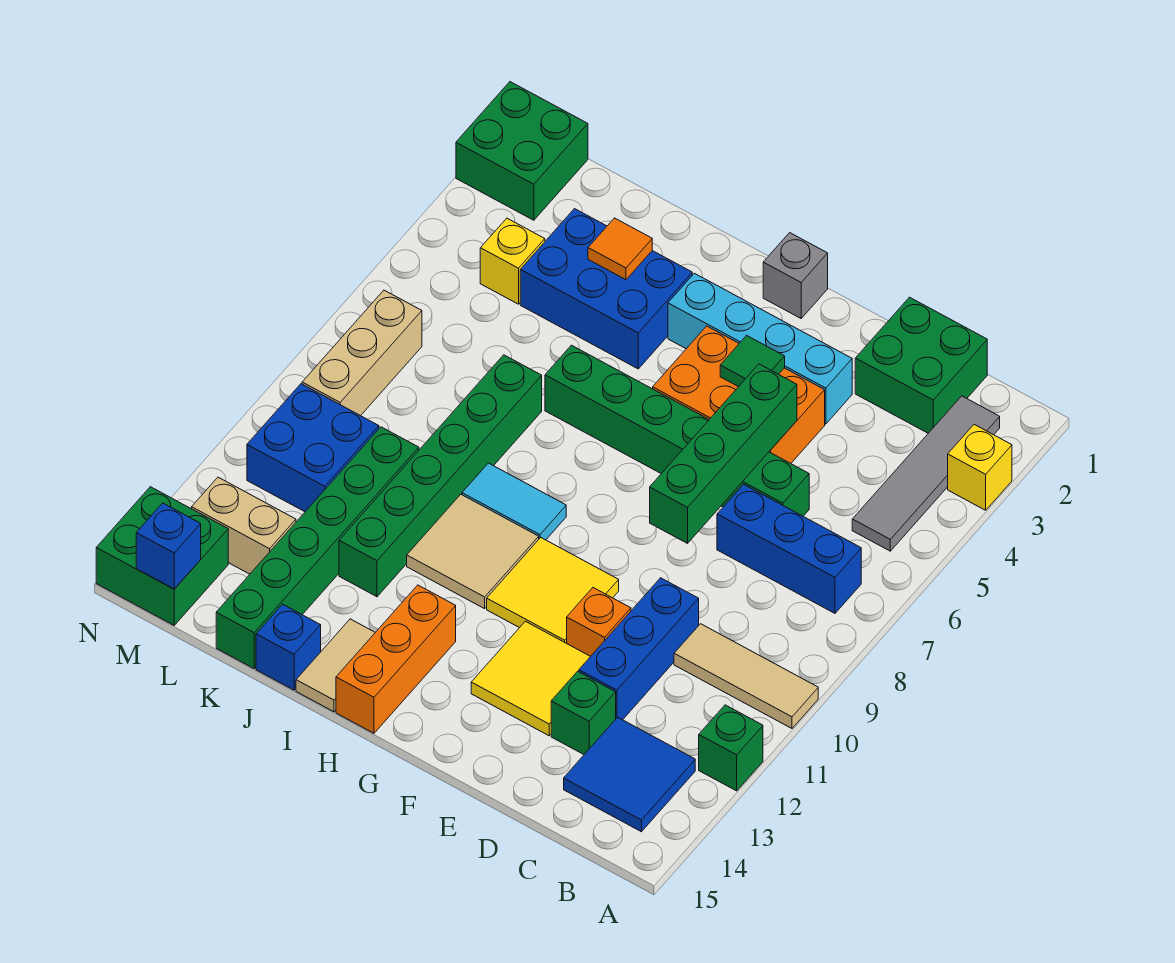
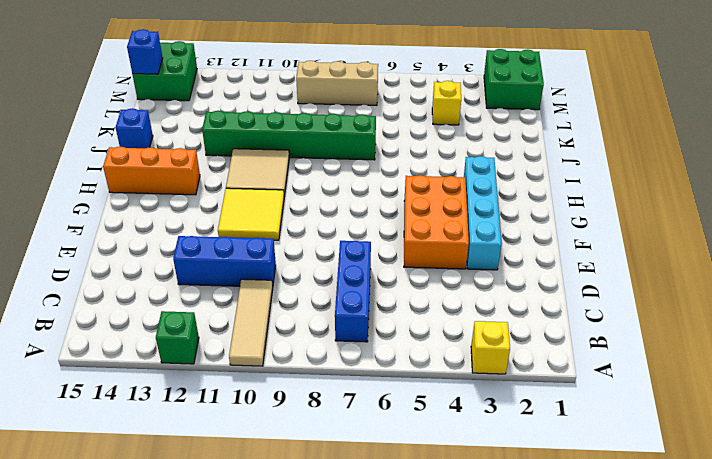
none -> grey tile B2:B5 level 1
none -> blue tile B13:C14 level 1
none -> green brick C1:D2 level 1
none -> green brick D6:I6 level 1

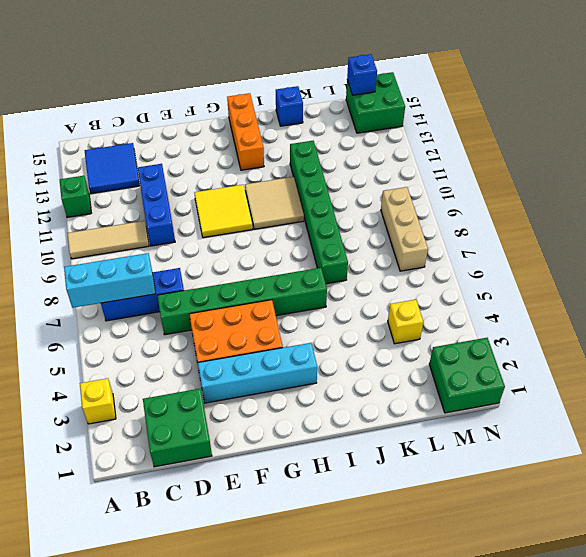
cyan brick A7:C7 level 2 -> none
none -> grey tile B2:B5 level 1
none -> green brick D13 level 1
none -> orange brick E11 level 1
none -> yellow tile E12:F13 level 1

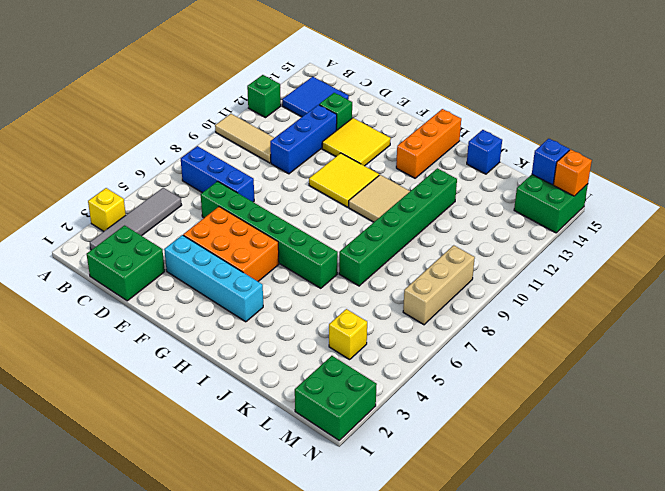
orange brick N15 level 2 -> orange brick E11 level 1
none -> grey brick G1 level 1
none -> cyan tile H9:I9 level 1
none -> blue brick I3:K4 level 1
none -> tan tile I14:I15 level 1

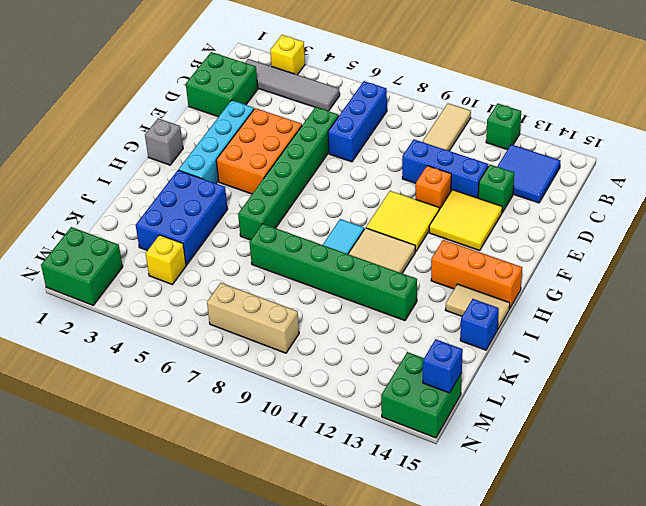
none -> green brick K10:K15 level 1
none -> blue brick L10:M11 level 1
none -> tan brick L13:M13 level 1
none -> green brick E5:E8 level 2

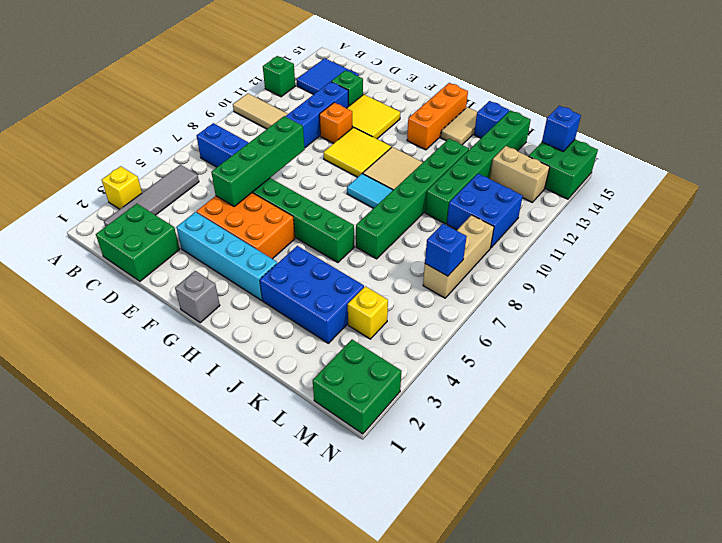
blue brick M7 level 2 -> none
none -> green tile F4 level 2
none -> orange tile J3 level 2

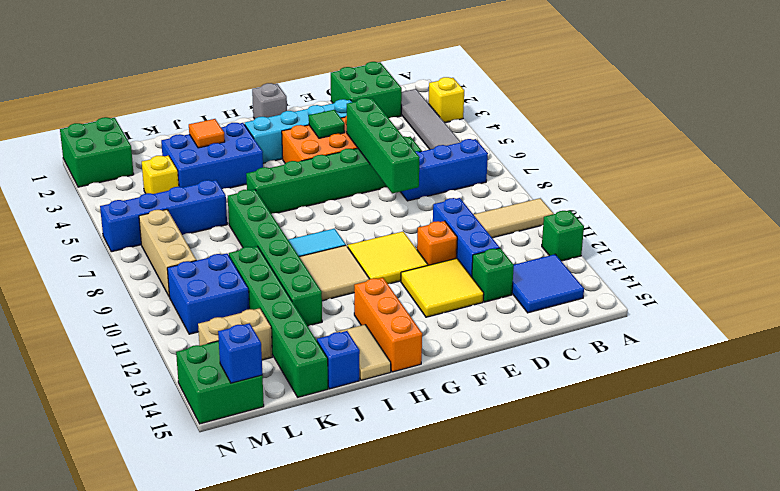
blue brick K6:N6 level 1 -> none

